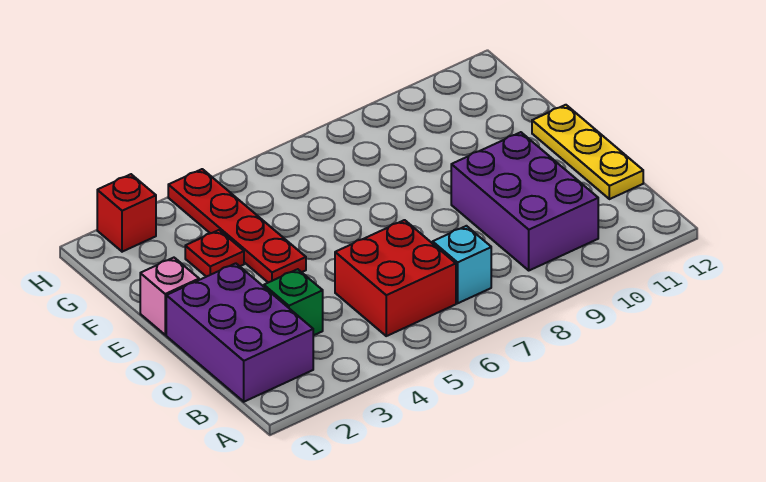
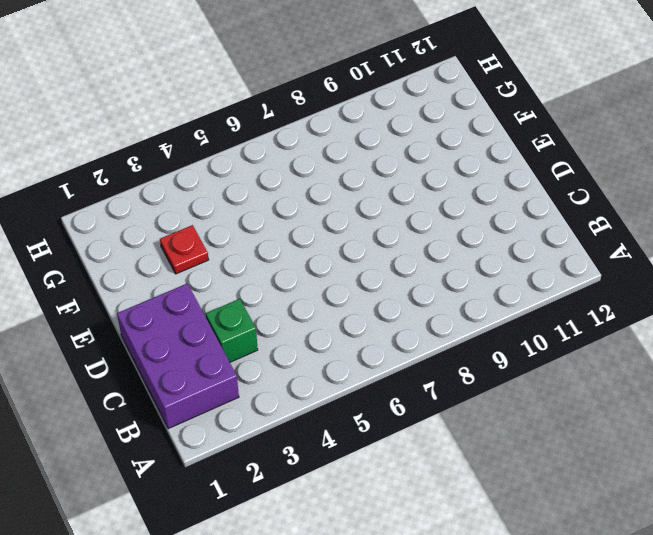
none -> red brick B5:C6 level 1
none -> cyan brick B7 level 1

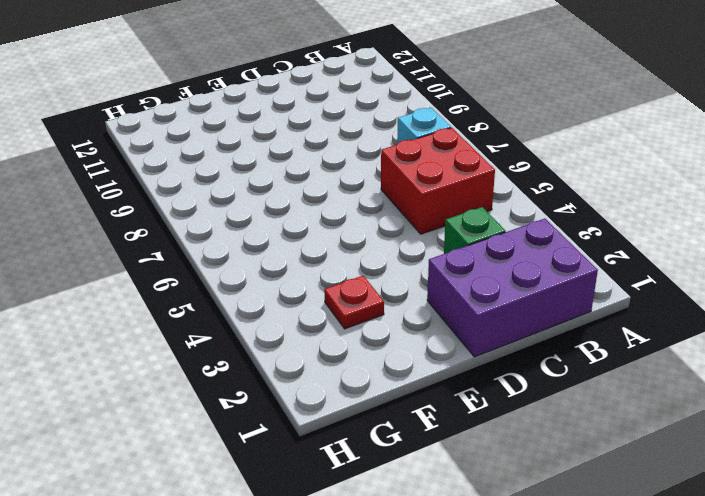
none -> purple brick B9:D10 level 1
none -> yellow plate C12:E12 level 1

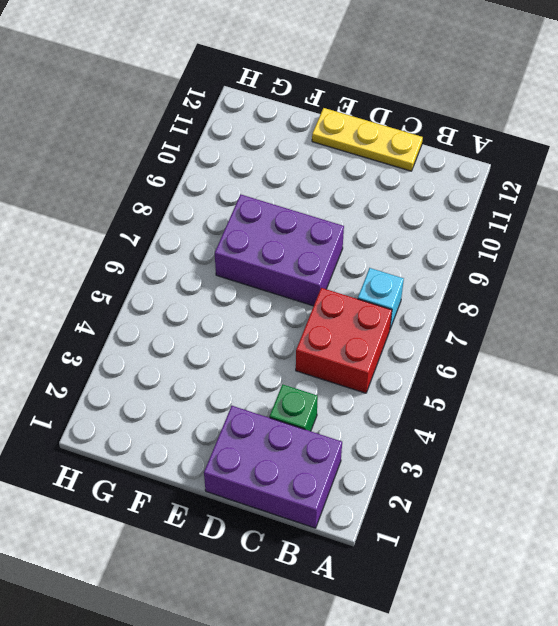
purple brick D7:F8 level 1 -> purple brick B9:D10 level 1
none -> pink brick E1 level 1
none -> red plate E4:H4 level 1

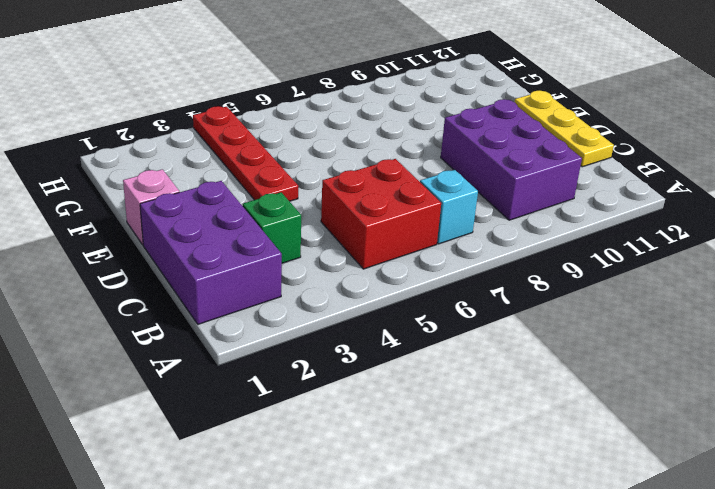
none -> red plate F3 level 1
none -> red brick H2 level 1

